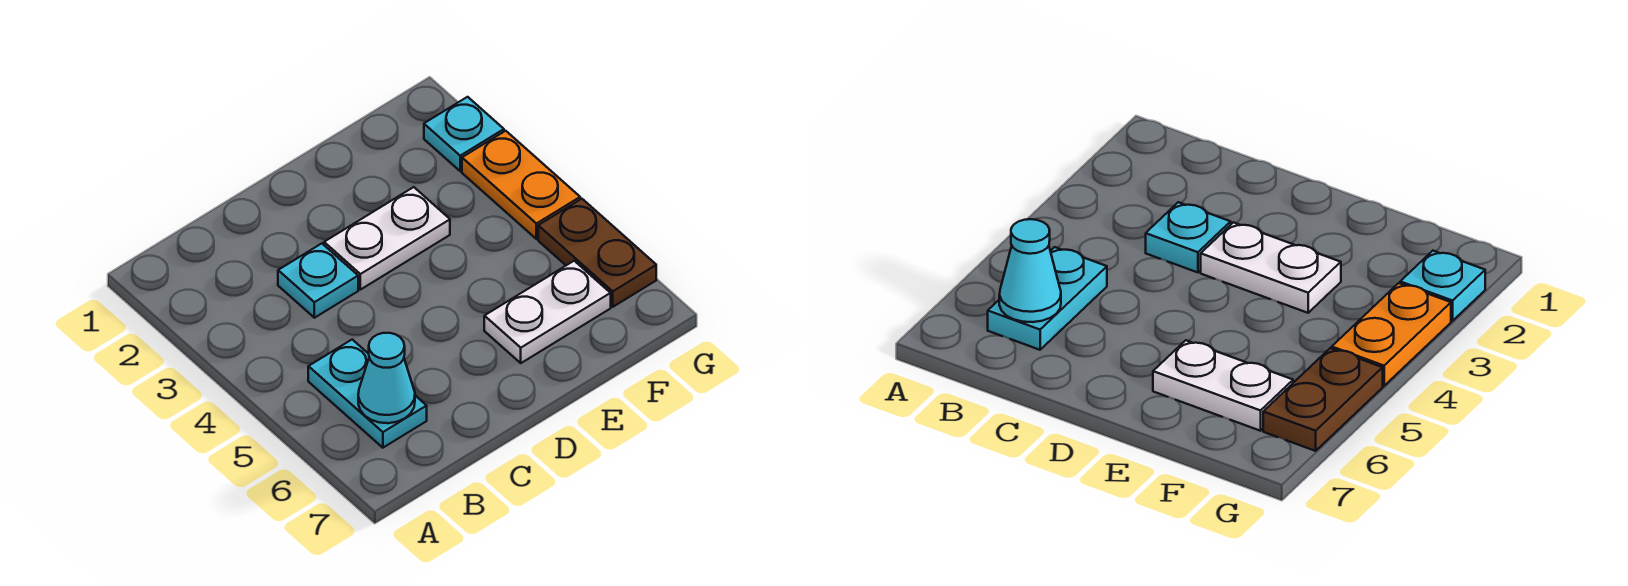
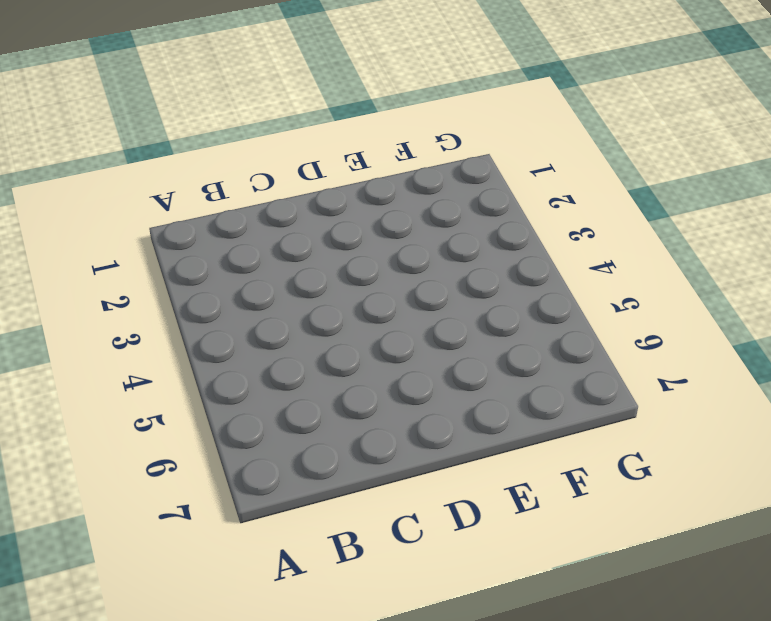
none -> cyan plate B5:B6 level 1
none -> cyan plate C3 level 1

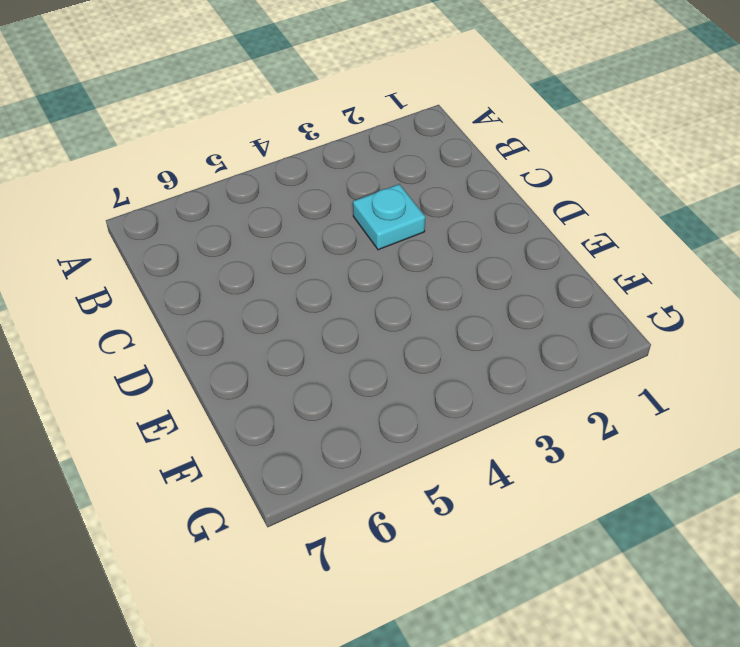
none -> cyan plate B5:B6 level 1
none -> white plate D3:E3 level 1

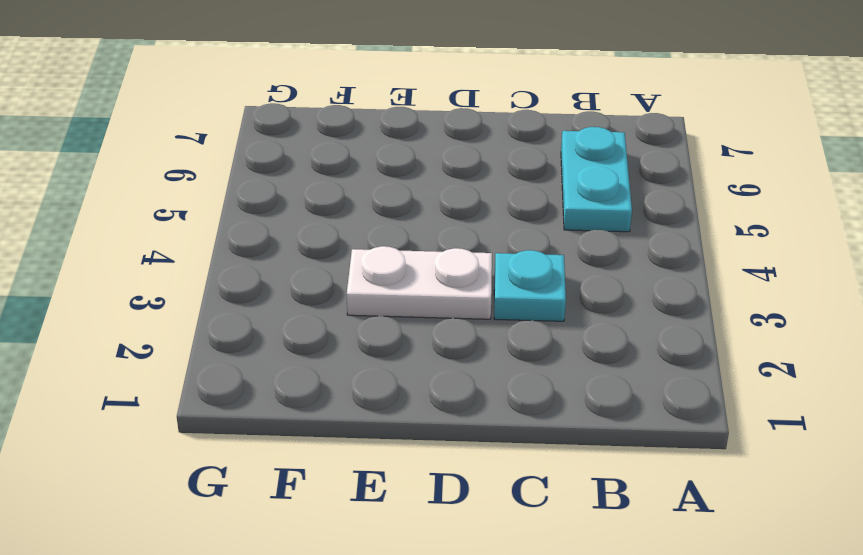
none -> white plate E6:F6 level 1
none -> cyan plate G2 level 1

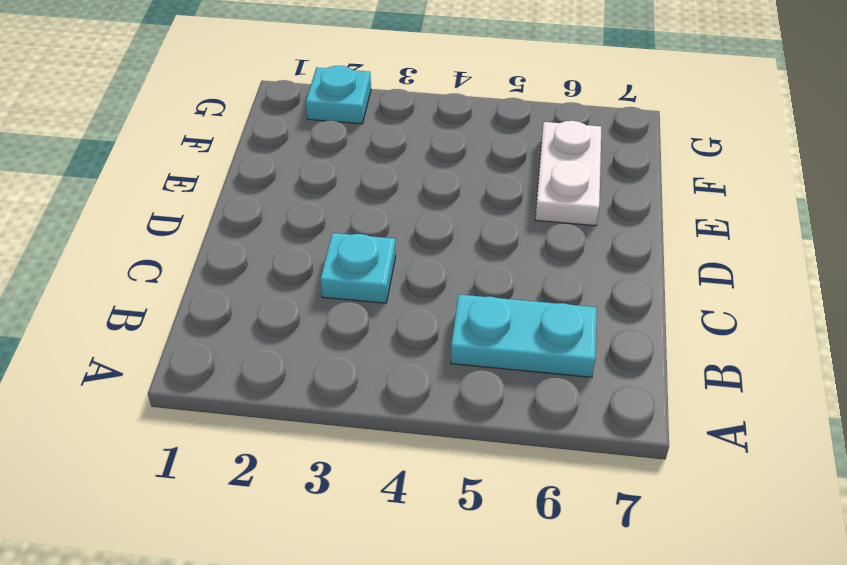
none -> white plate D3:E3 level 1
none -> orange plate G3:G4 level 1

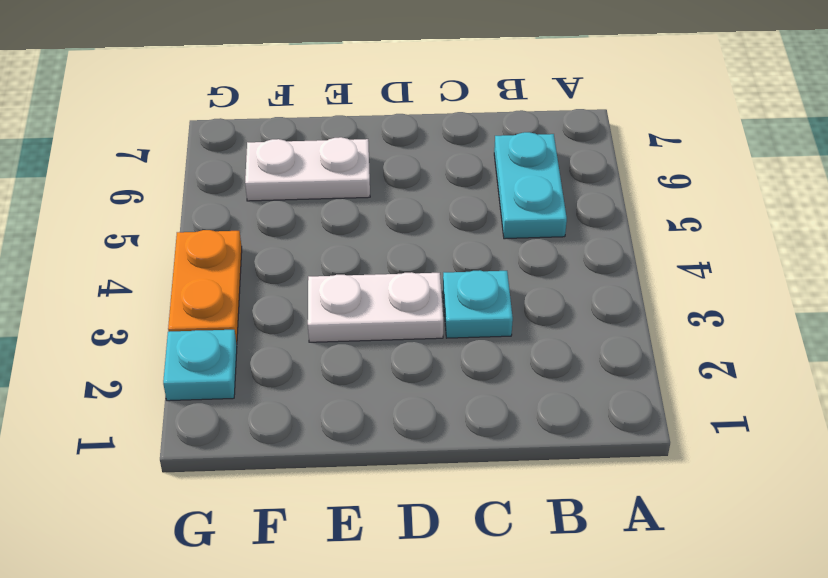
none -> brown plate G5:G6 level 1
none -> cyan cone B6 level 2

